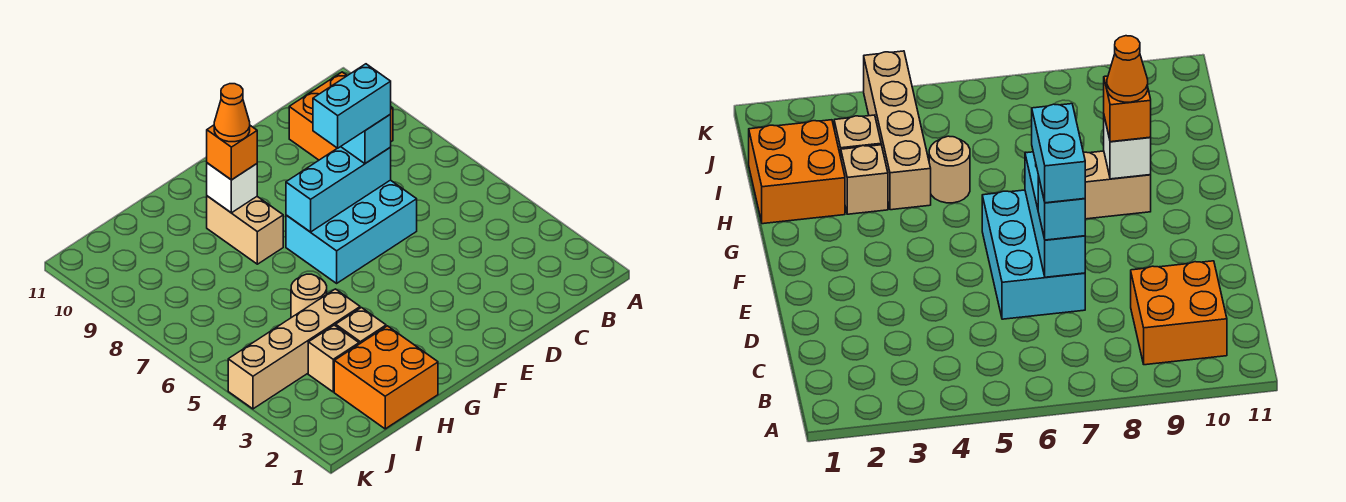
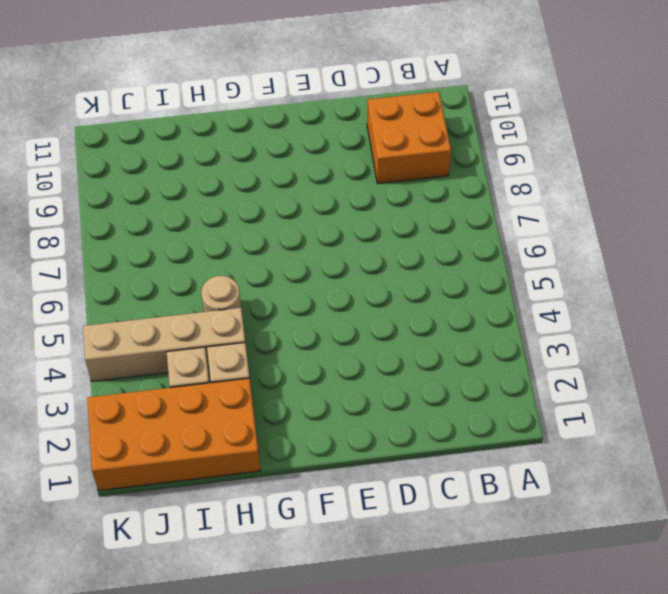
orange brick H1:K2 level 1 -> orange brick H1:I2 level 1
none -> cyan brick D6:F7 level 1
none -> tan brick G8:G9 level 1
none -> cyan brick D7:F7 level 2

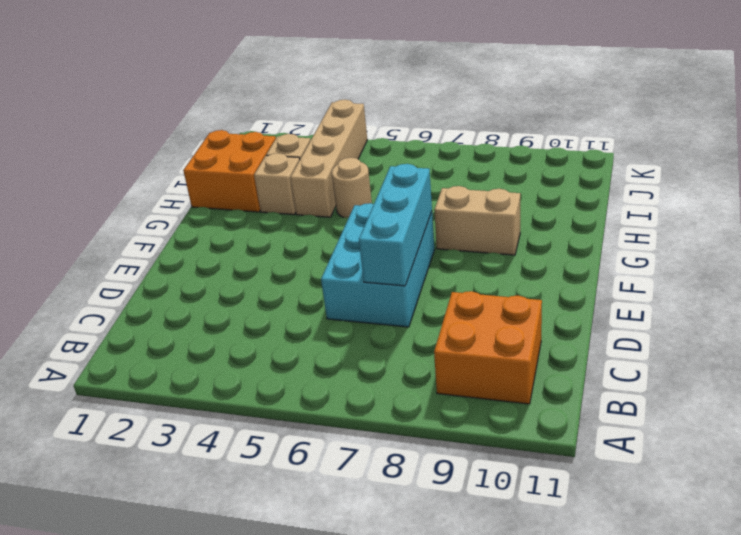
none -> white brick G9 level 2
none -> cyan brick D7 level 3
none -> orange brick G9 level 3

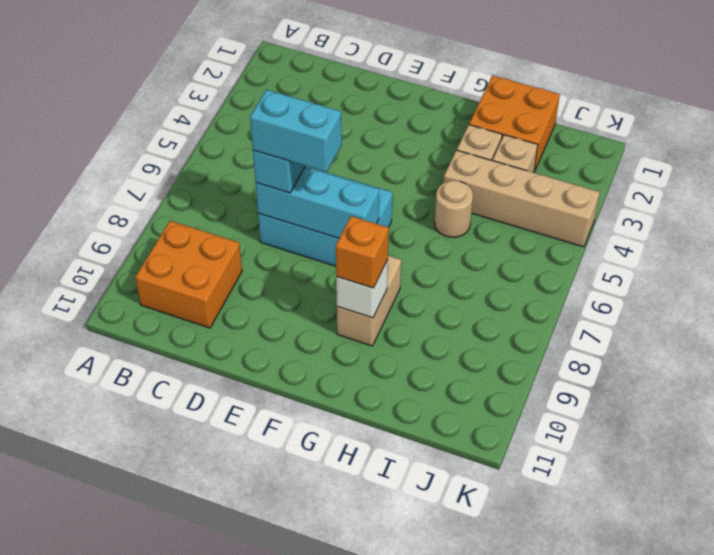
none -> orange cone G9 level 4

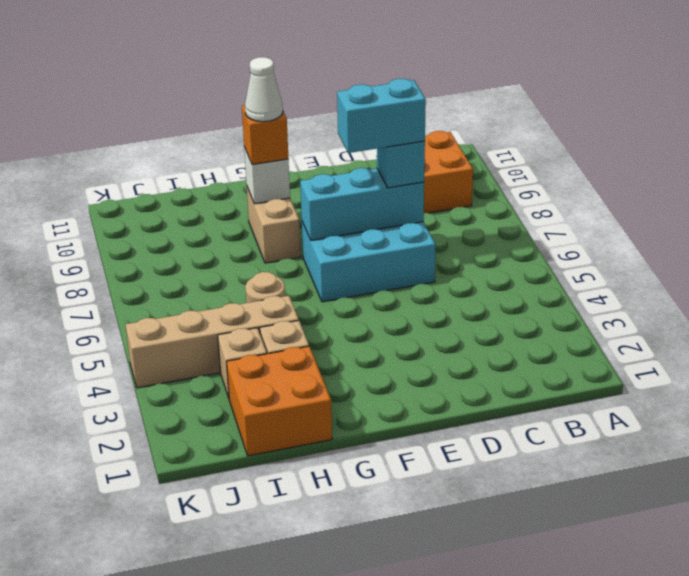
white cone G9 level 4 -> orange cone G9 level 4

